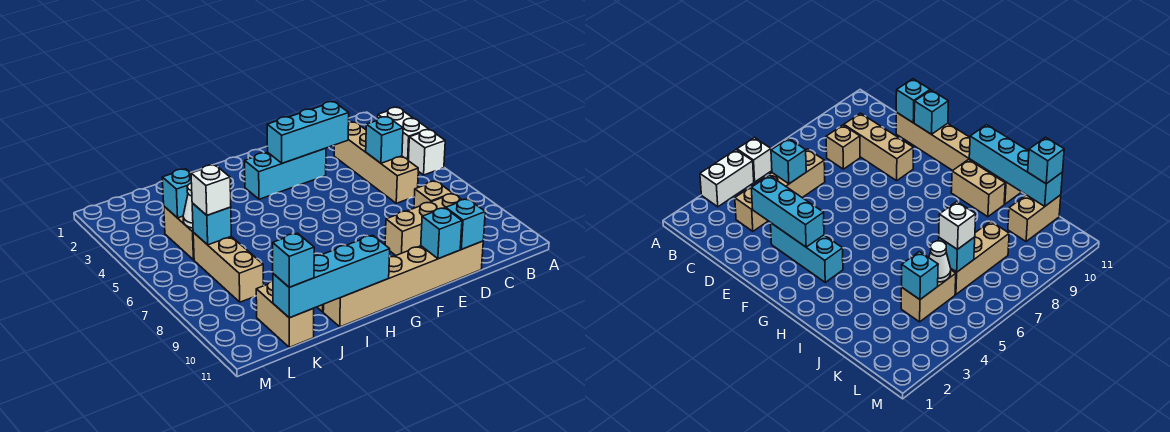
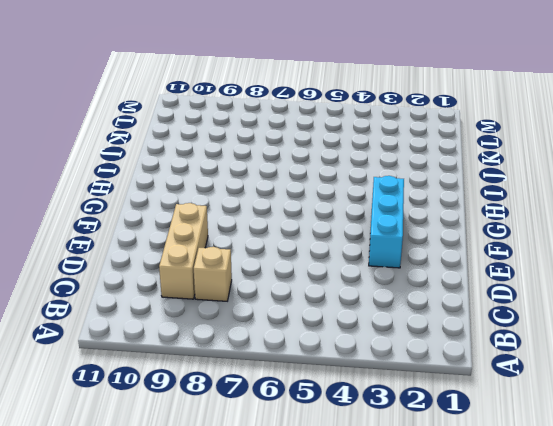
none -> white brick A3:A4 level 1
none -> white brick A5 level 1
none -> tan brick C3:C6 level 1

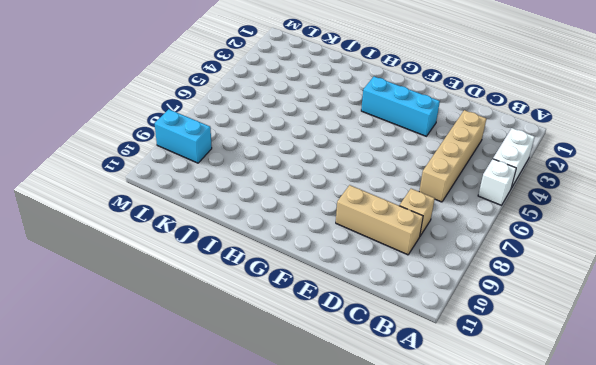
cyan brick L9:M9 level 1 -> none
none -> tan brick D11:I11 level 1
none -> tan brick H10:I10 level 1
none -> tan brick K4:K5 level 1

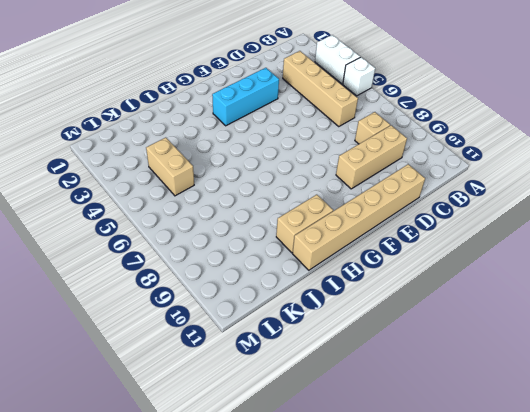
none -> tan brick K6:K8 level 1
none -> tan brick K10:K11 level 1
none -> cyan brick C5 level 2

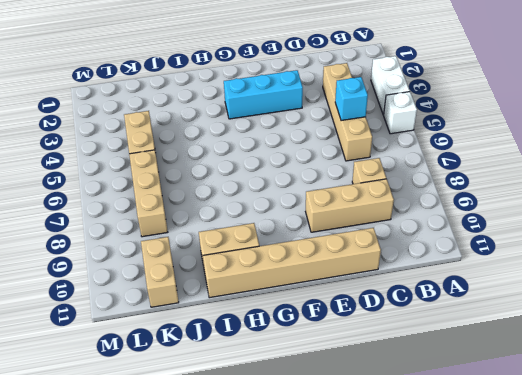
none -> cyan brick D3:F3 level 2
none -> cyan brick D11 level 2
none -> cyan brick E11 level 2

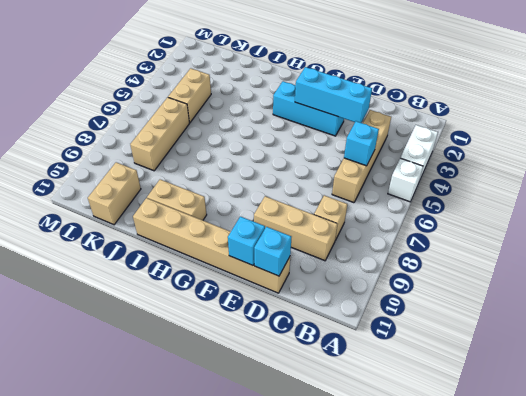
none -> cyan brick H11:K11 level 2
none -> cyan brick K4 level 2
none -> white cone K5 level 2

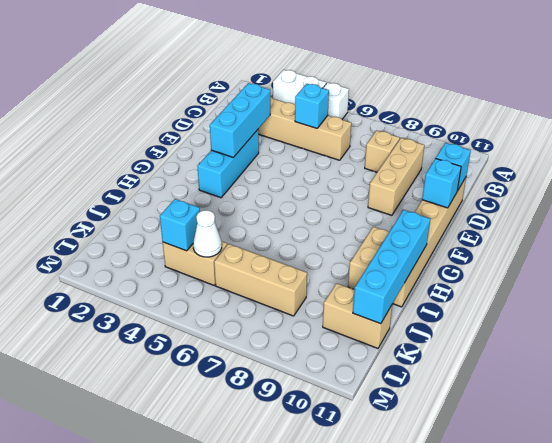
none -> cyan brick K6 level 2
none -> white brick K6 level 3
none -> cyan brick K11 level 3

